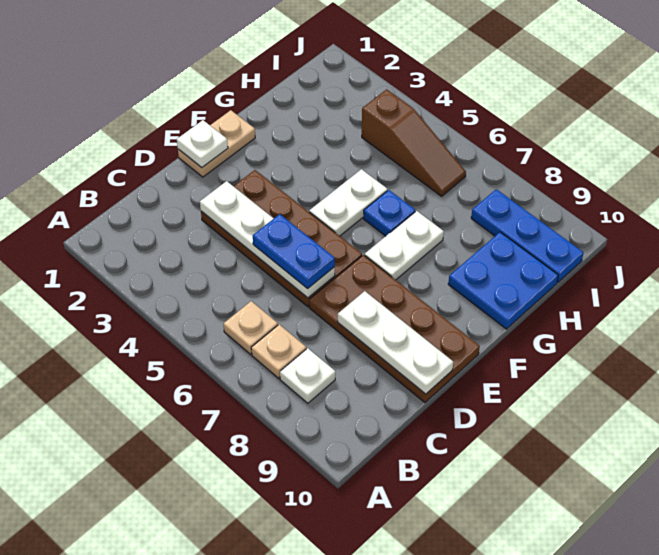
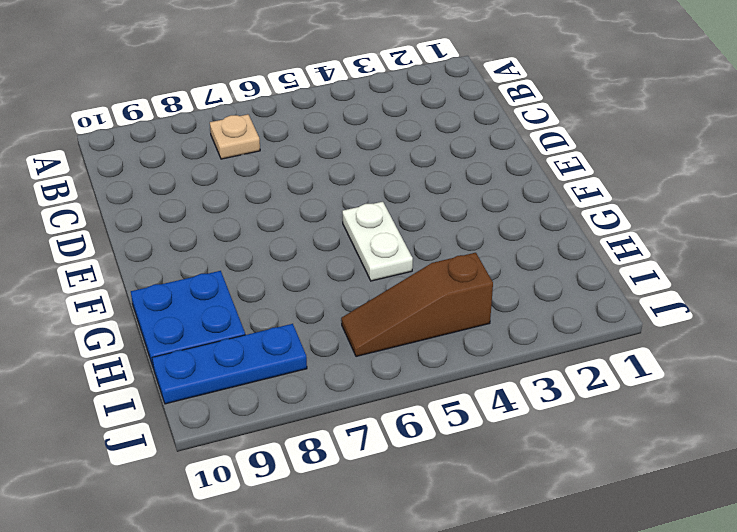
none -> tan plate B6 level 1
none -> white plate B8 level 1
none -> brown plate D3:E6 level 1

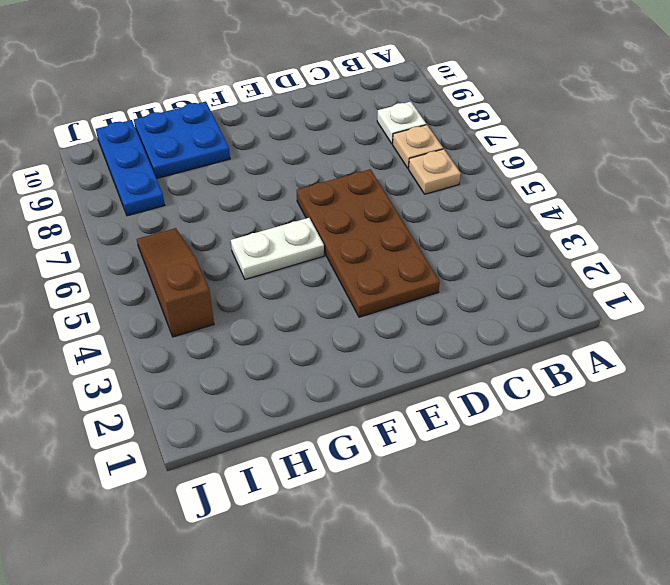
none -> brown plate D7:E10 level 1
none -> tan plate E1:F1 level 1
none -> white plate F7:G7 level 1

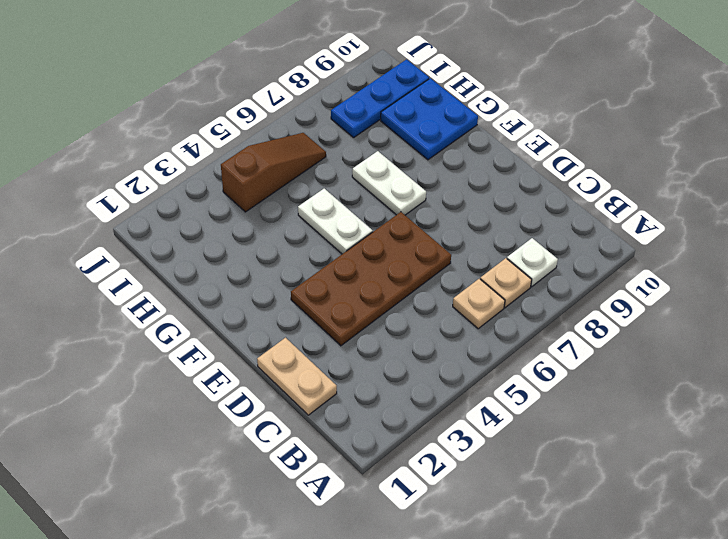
tan plate C1:D1 level 1 -> tan plate E1:F1 level 1
none -> brown plate D7:E10 level 1
none -> blue plate G6 level 1
none -> white plate D3:D6 level 2

